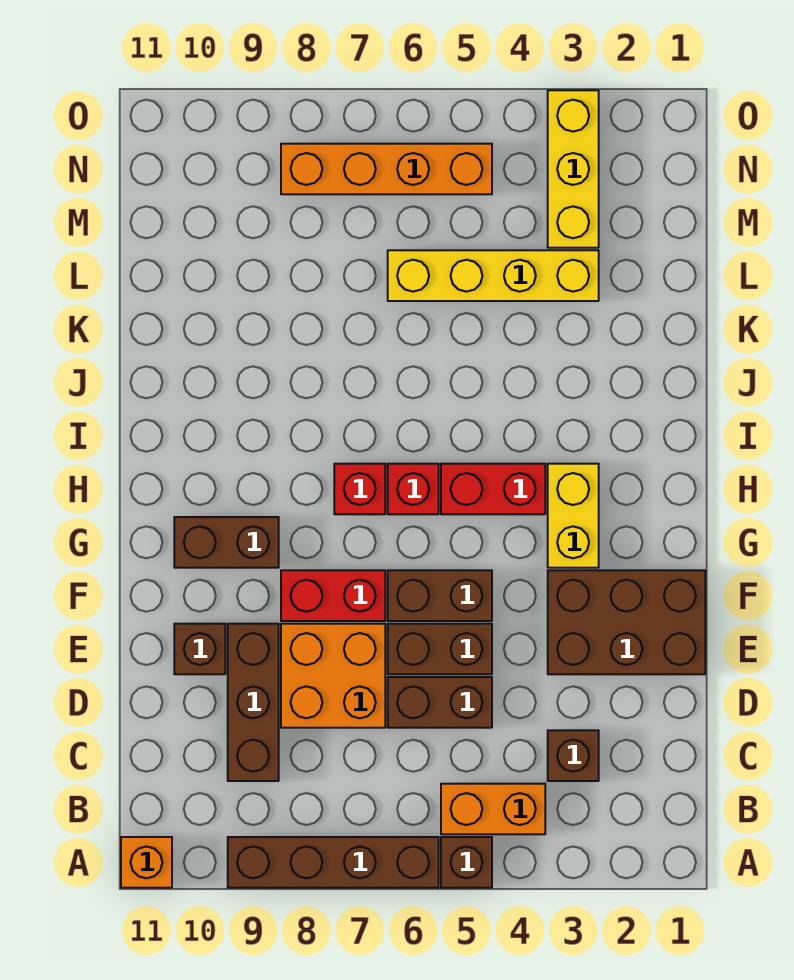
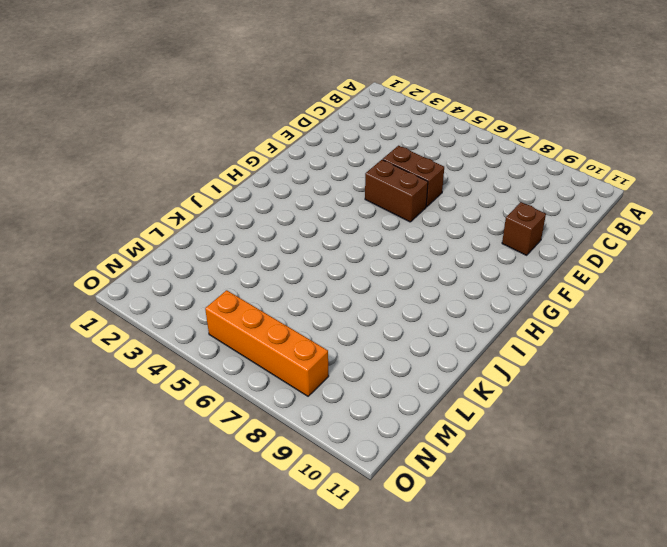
none -> brown brick A5 level 1
none -> brown brick A6:A9 level 1
none -> orange brick A11 level 1

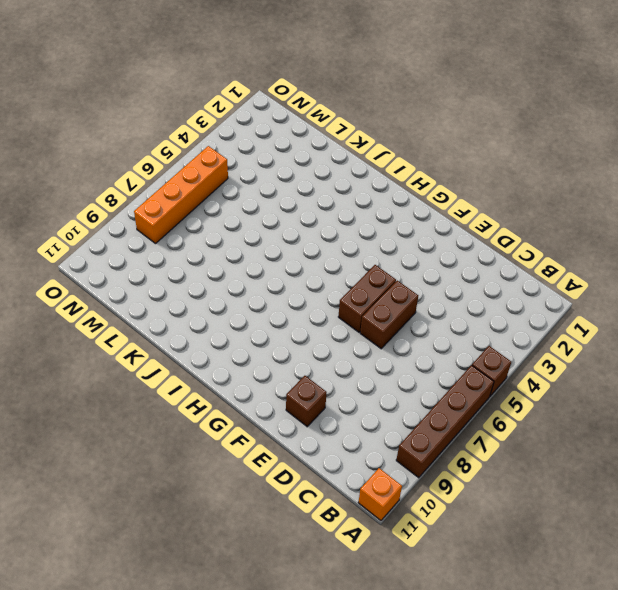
none -> orange brick B4:B5 level 1
none -> brown brick C3 level 1
none -> brown brick C9:E9 level 1

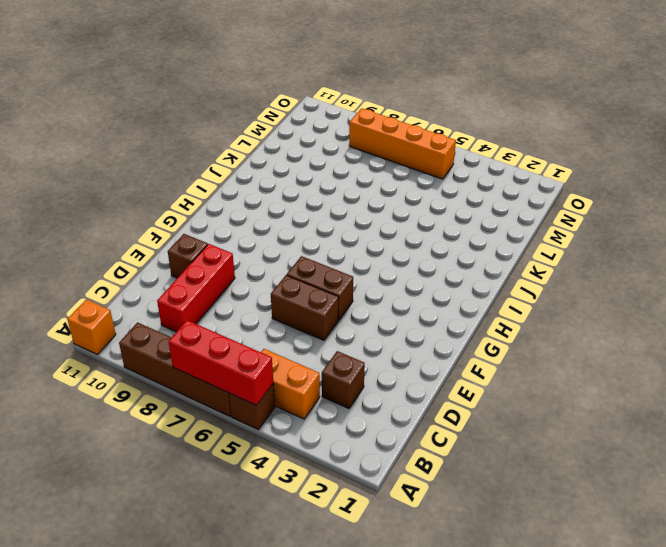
red brick A5:A7 level 2 -> none
red brick C9:E9 level 1 -> brown brick C9:E9 level 1
none -> brown brick D5:D6 level 1
none -> orange brick D7:E8 level 1
none -> brown brick E1:F3 level 1

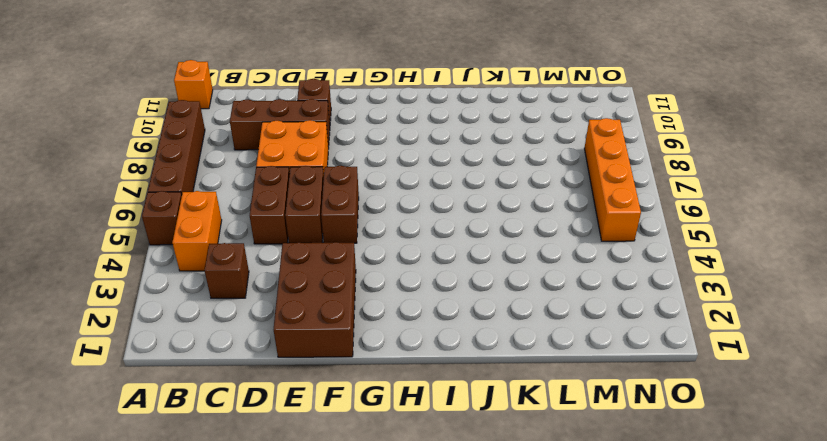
none -> red brick F7:F8 level 1
none -> yellow brick G3:H3 level 1
none -> brown brick G9:G10 level 1

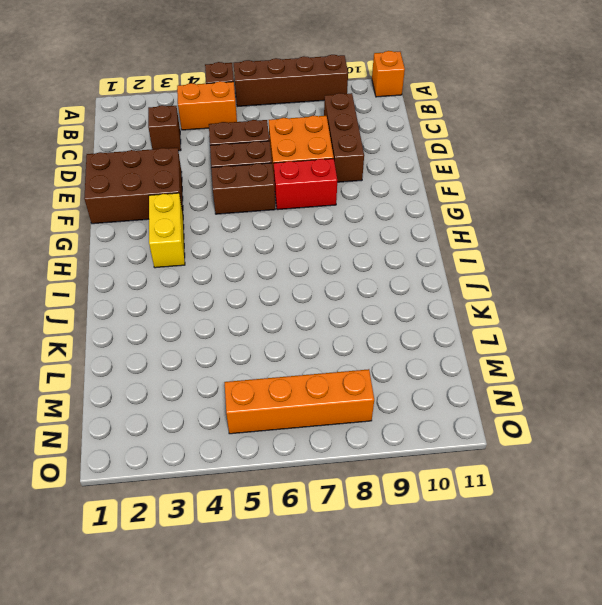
none -> brown brick E10 level 1
none -> brown brick G9:G10 level 1
none -> red brick H4:H5 level 1

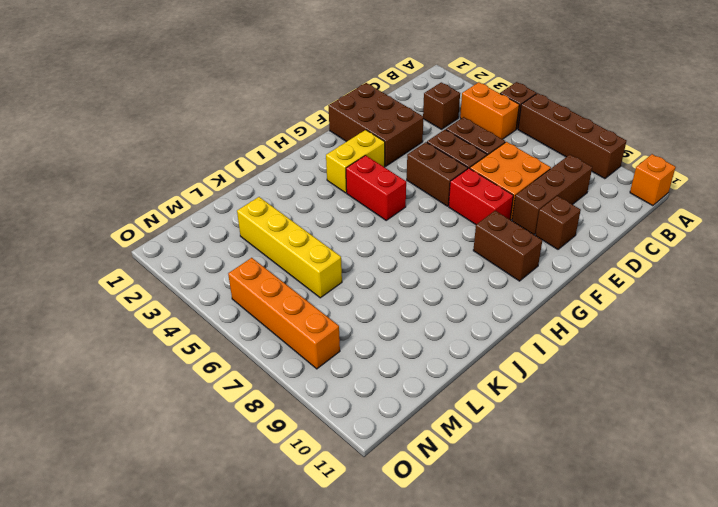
none -> red brick H6 level 1
none -> red brick H7 level 1
none -> yellow brick M3:O3 level 1

